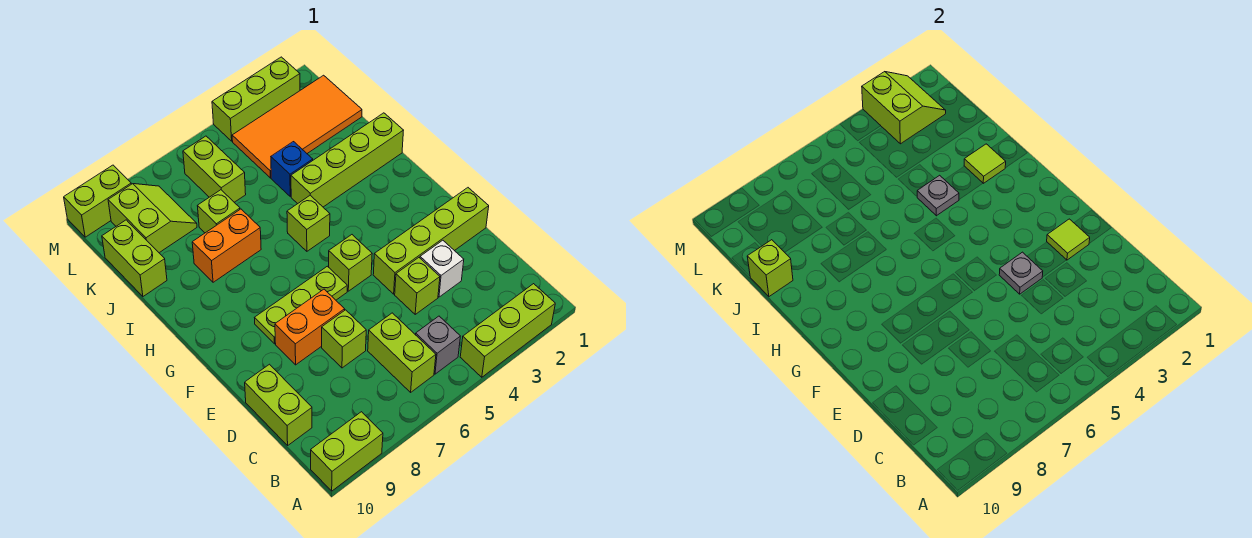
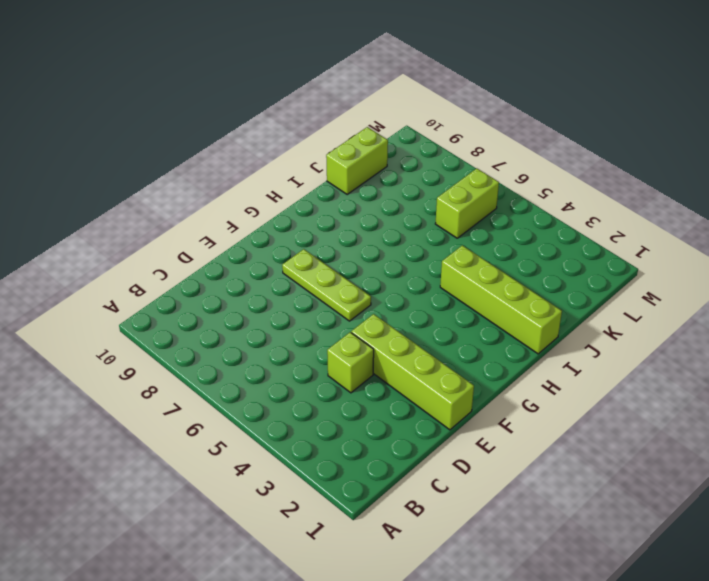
none -> lime brick A2:A4 level 1
none -> lime brick A9:A10 level 1
none -> grey brick B5 level 1

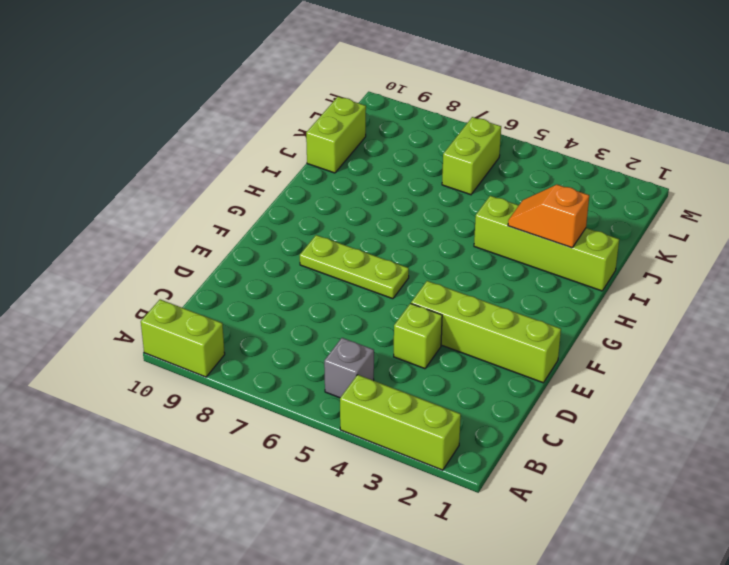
orange slope I2:I3 level 2 top 2 -> lime tile I2 level 2
none -> lime brick B6:C6 level 1
none -> lime brick C10:D10 level 1
none -> white brick D3 level 1

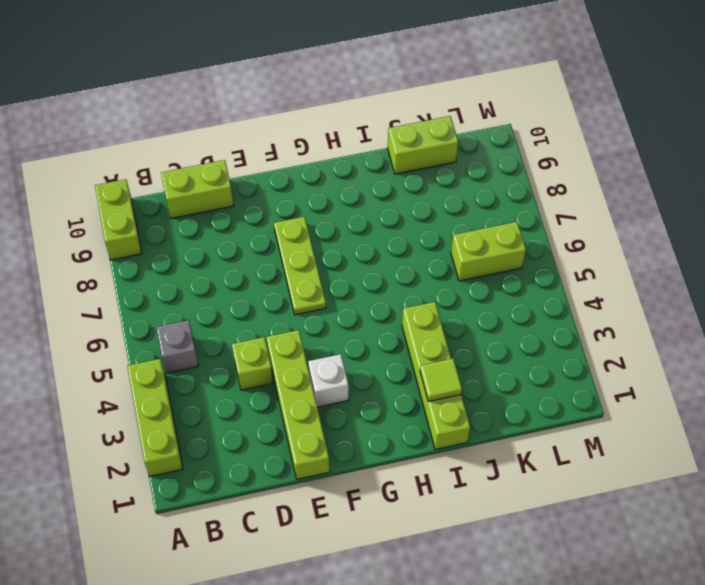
white brick F3 level 1 -> white brick D3 level 1
none -> lime brick B6:C6 level 1
none -> lime brick D7 level 1
none -> orange brick E7:E8 level 1

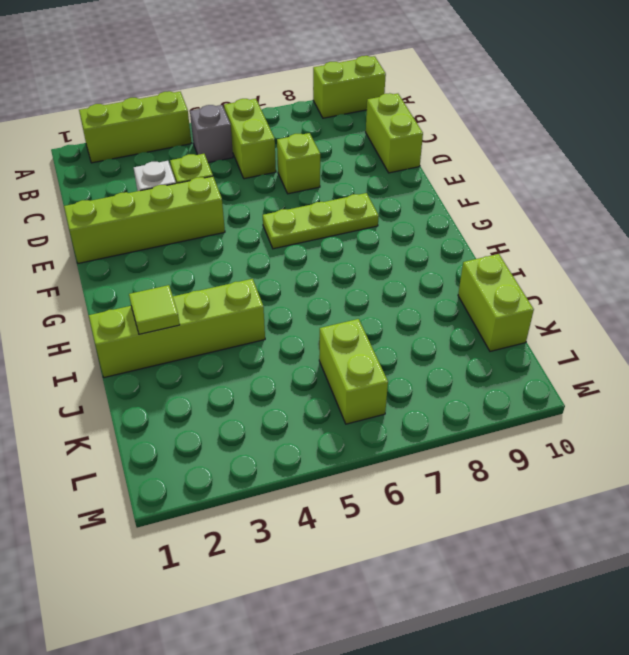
none -> orange brick E7:E8 level 1
none -> lime brick F5 level 1
none -> lime brick H5 level 1

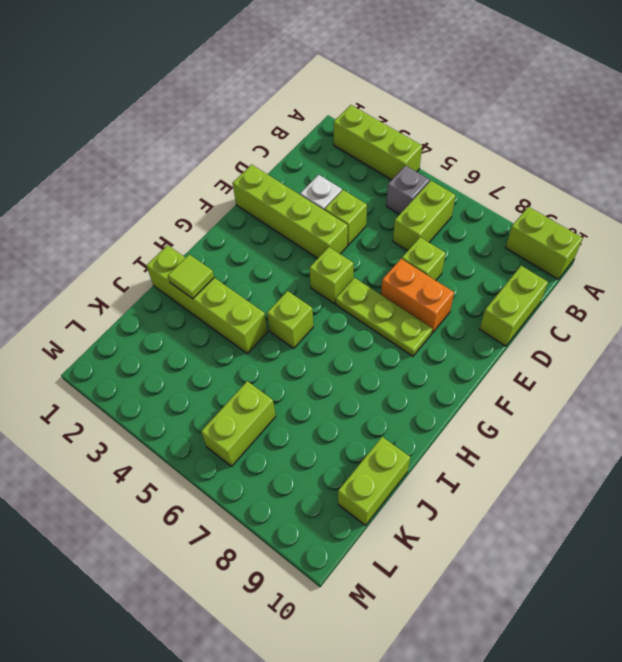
none -> orange brick I7:I8 level 1
none -> blue brick J4 level 1
none -> lime brick J7 level 1

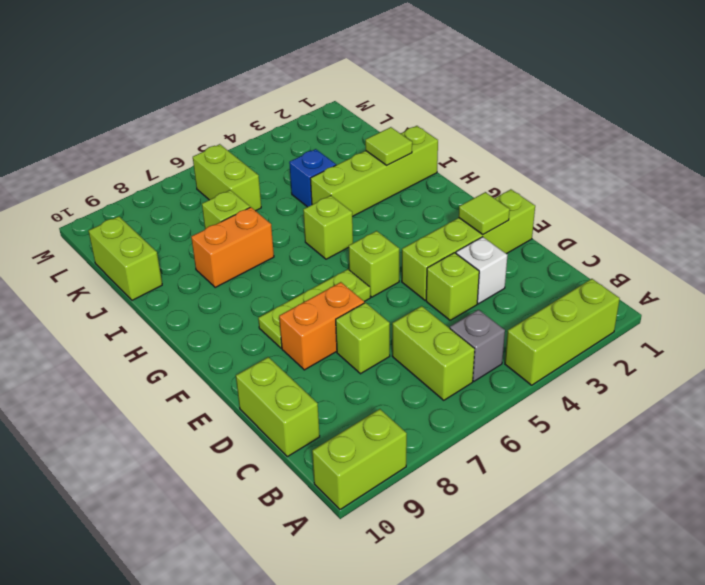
none -> orange tile K1:L4 level 1
none -> lime slope K8:L9 level 1 top 9
none -> lime brick M2:M4 level 1

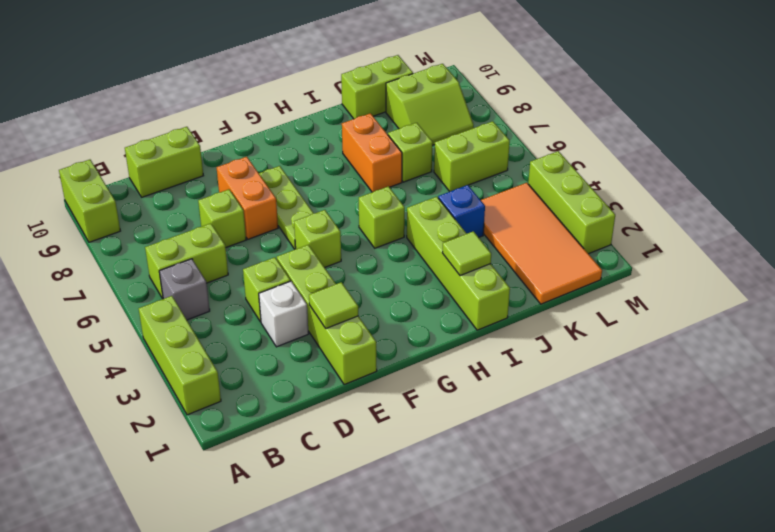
none -> lime brick M9:M10 level 1
none -> grey plate E4 level 2
none -> grey plate I4 level 2

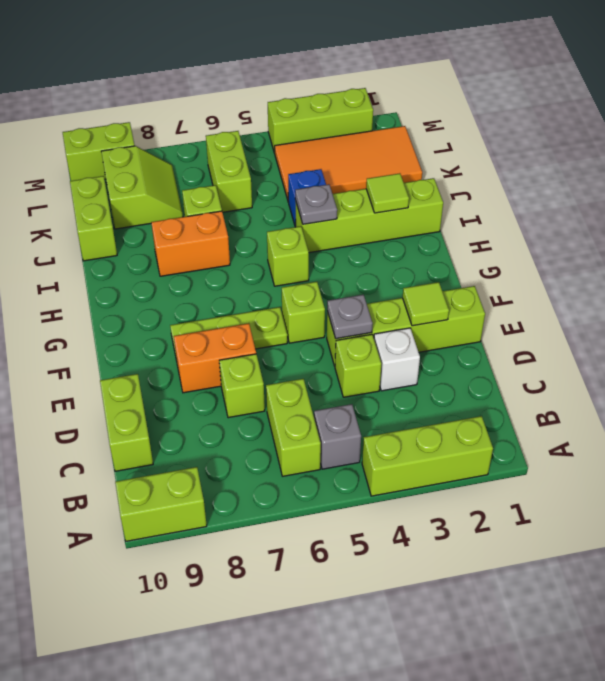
none -> lime brick J10 level 2
none -> lime slope L2:M3 level 2 top 3

